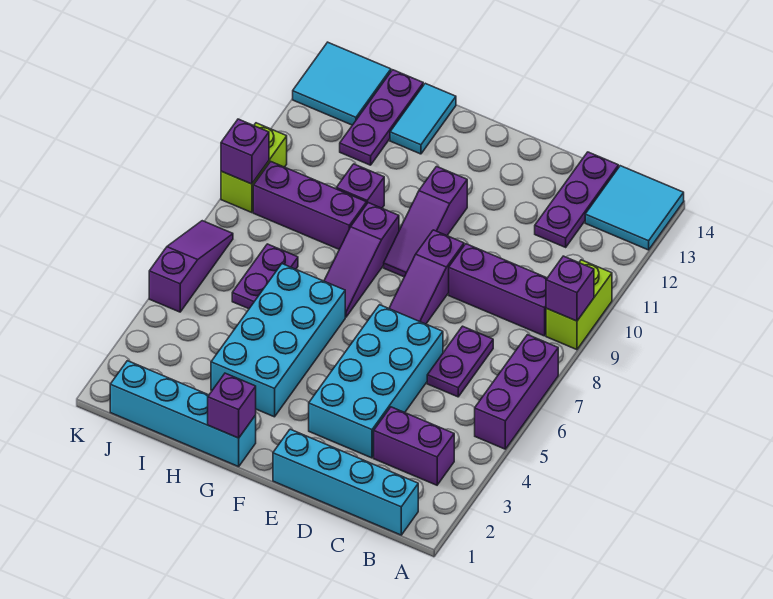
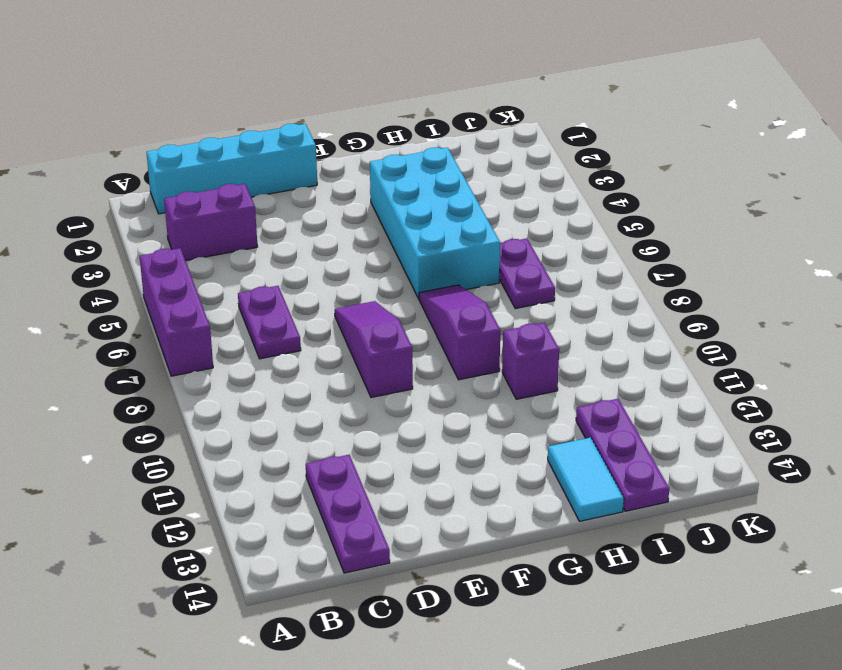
none -> lime brick A9:A10 level 1
none -> cyan tile A13:B14 level 1
none -> purple brick B9:D9 level 1

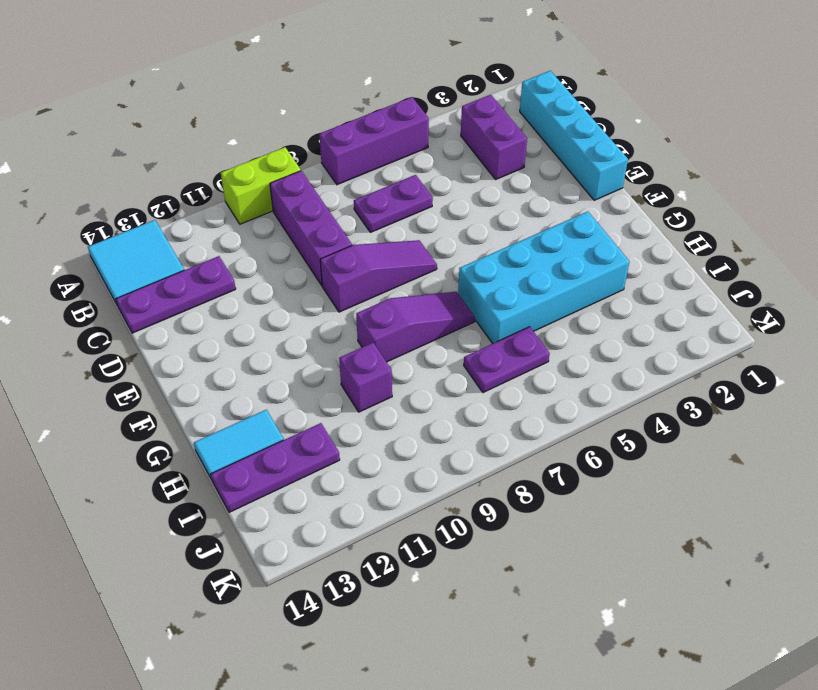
none -> cyan brick D3:E6 level 1
none -> purple slope F9:F11 level 1 top 11
none -> cyan brick G1:J1 level 1

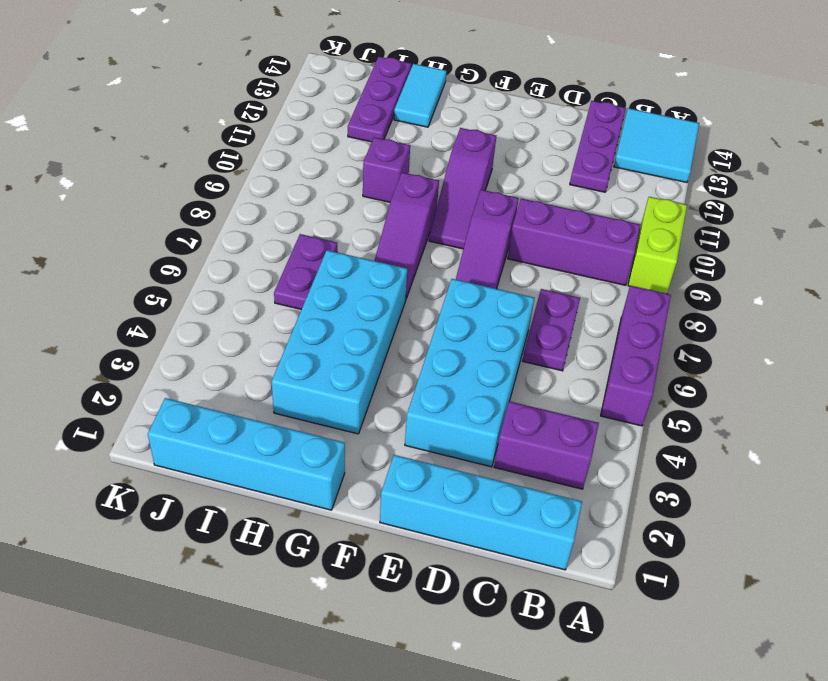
none -> purple brick H9:J9 level 1
none -> cyan tile J13:K14 level 1
none -> purple slope K5:K7 level 1 top 5

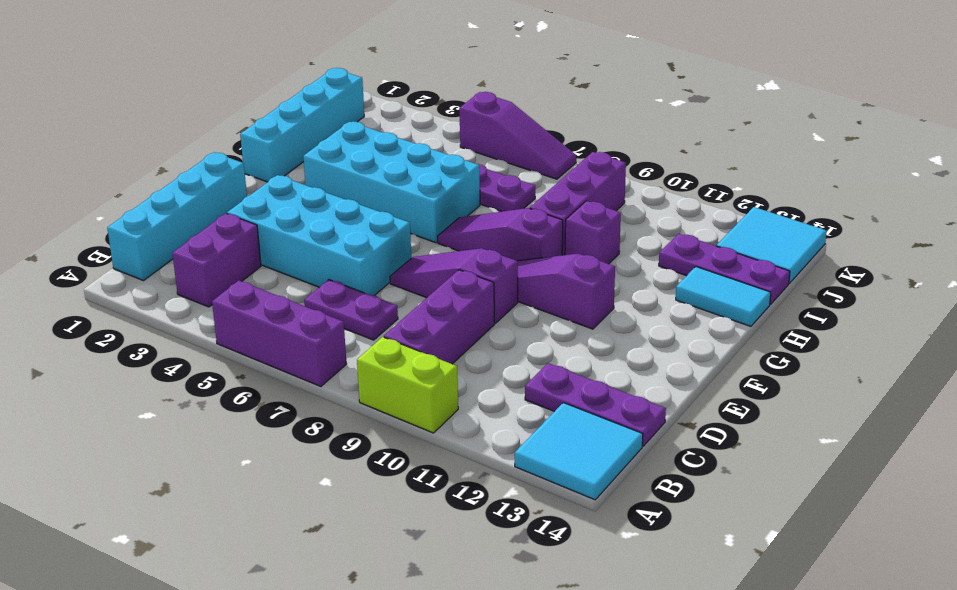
none -> lime brick K9:K10 level 1
none -> purple brick A9 level 2
none -> purple brick G1 level 2

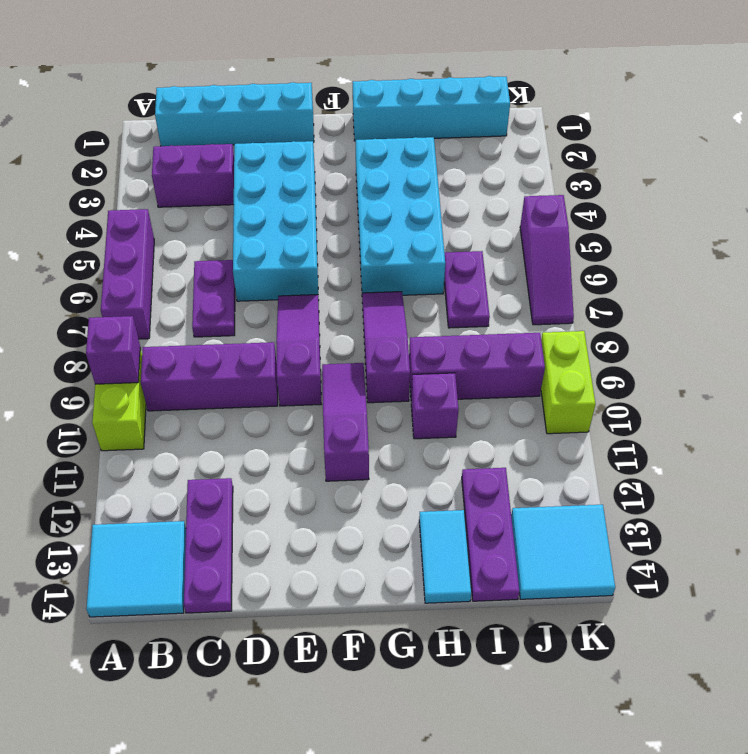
none -> purple brick G1 level 2
none -> purple brick K9 level 2

